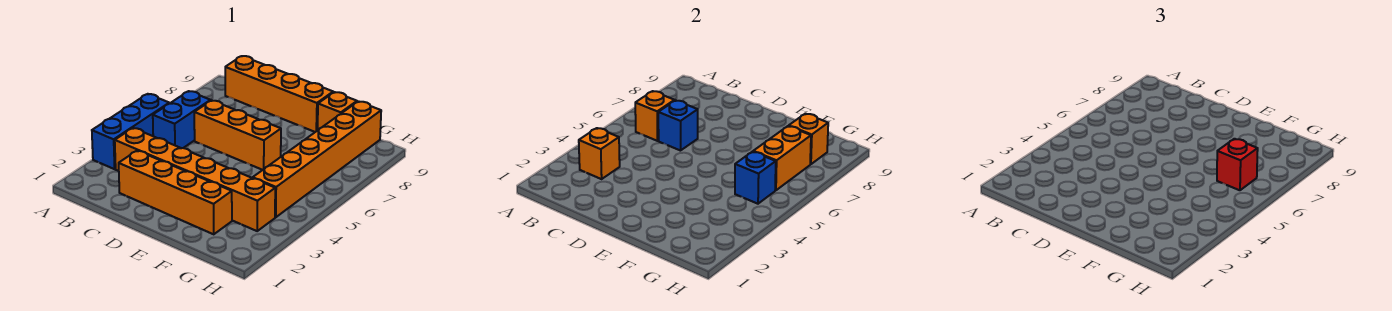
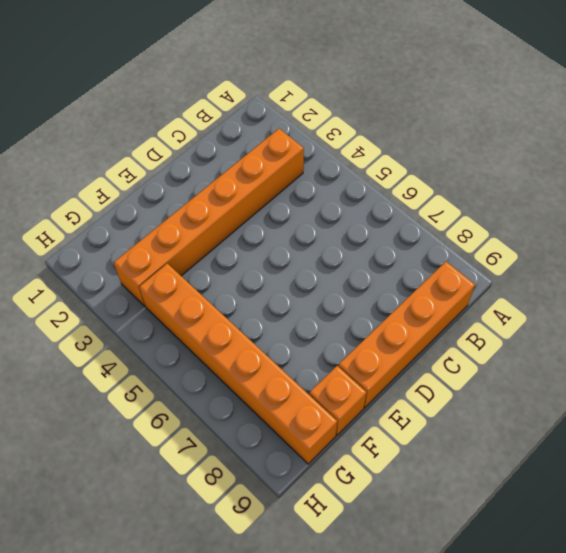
none -> blue brick A3:A5 level 1
none -> blue brick B5:B6 level 1
none -> orange brick C2:F2 level 1

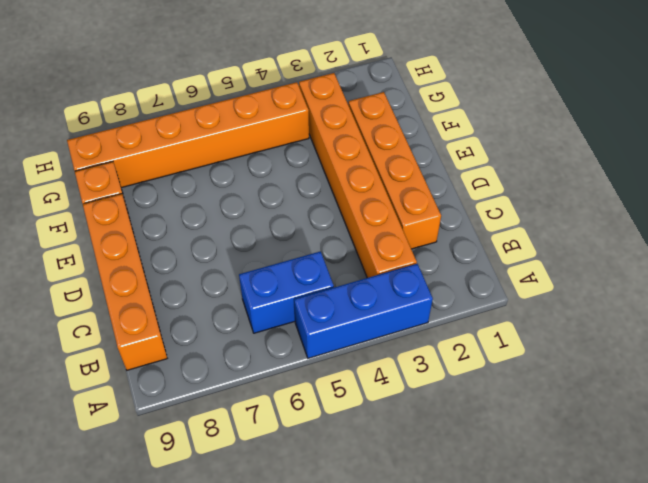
none -> orange brick C6:E6 level 1
none -> orange brick B3 level 2
none -> orange brick B6 level 2

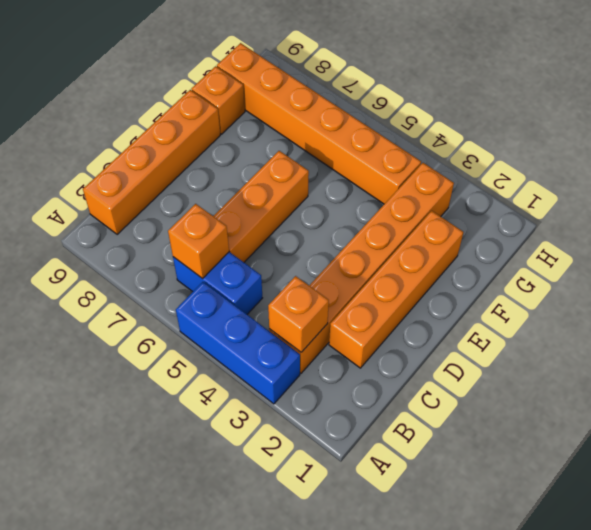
none -> blue brick C6 level 2
none -> blue brick G5 level 2
none -> orange brick G6:G7 level 2

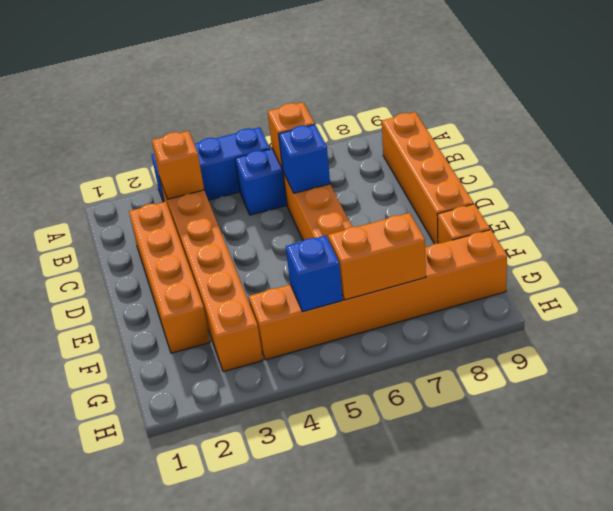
none -> orange brick G8 level 2
none -> red brick G6 level 3

